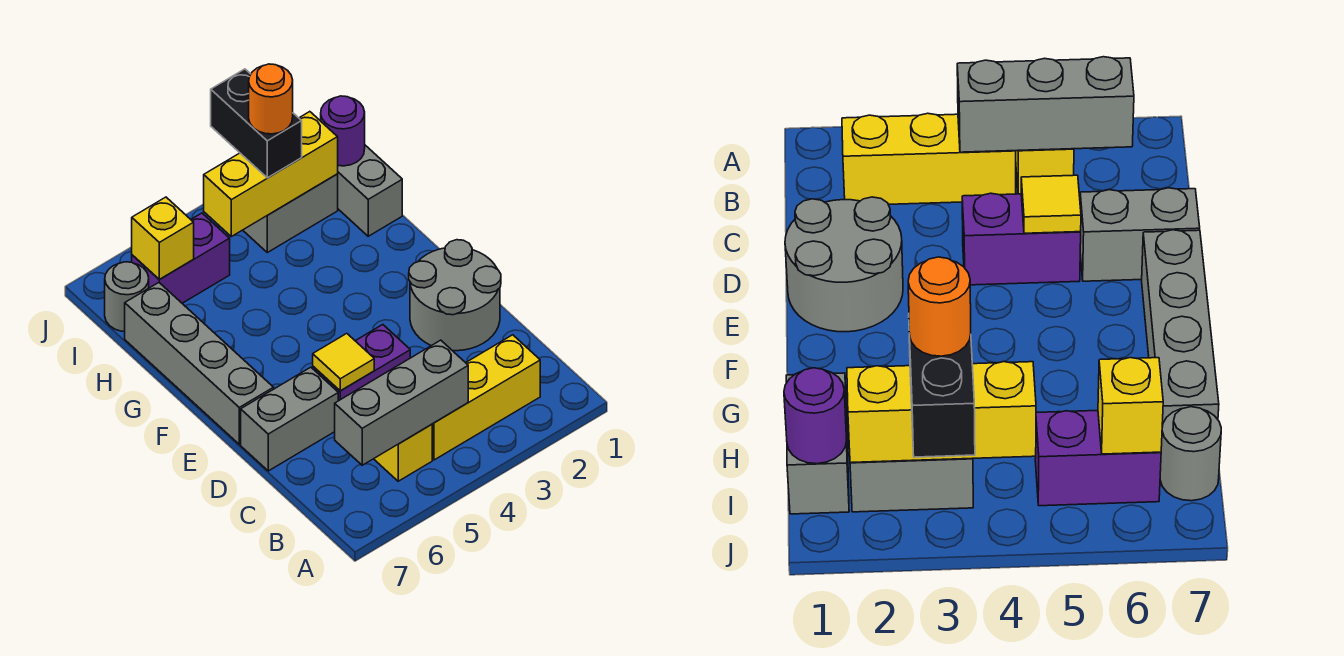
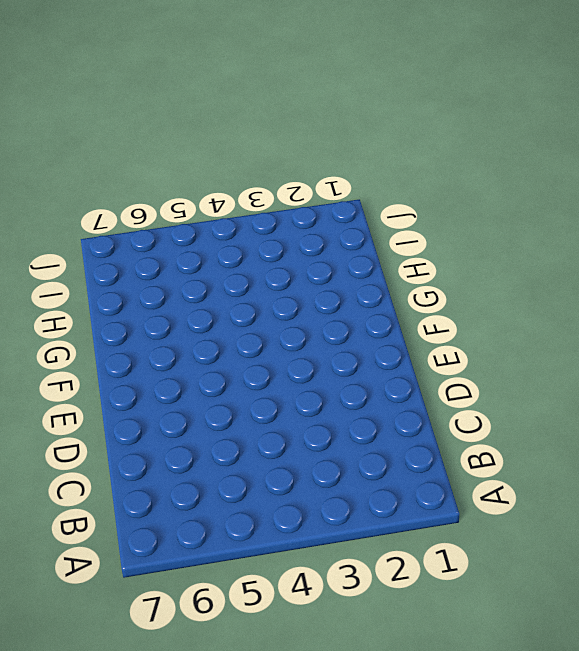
none -> yellow brick B2:B4 level 1
none -> yellow brick B5 level 1
none -> grey round brick D1:E2 level 1

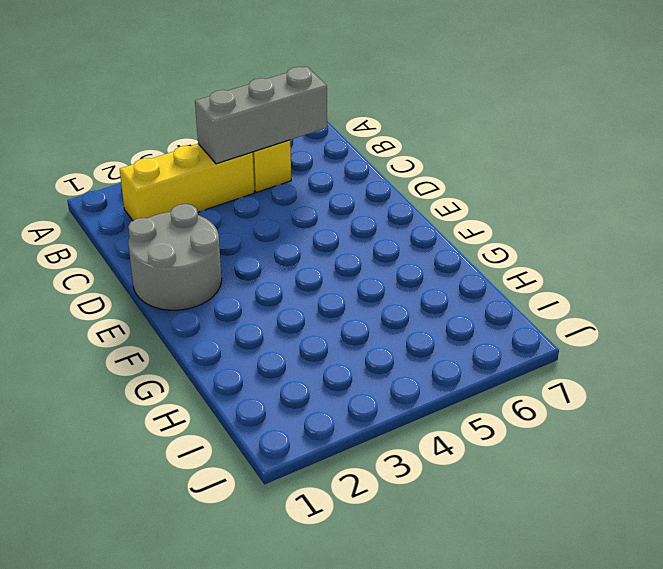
none -> purple brick D4:D5 level 1
none -> grey brick D6:D7 level 1
none -> grey brick E7:H7 level 1

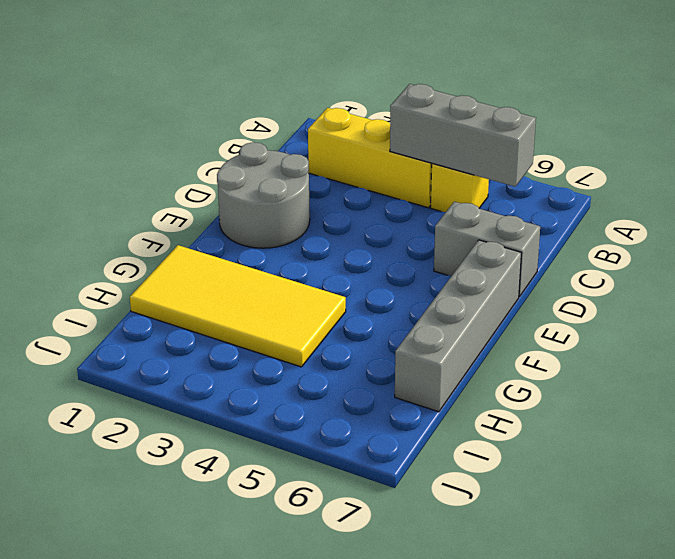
yellow tile G1:H4 level 1 -> grey brick H1:I1 level 1
none -> purple brick D4:D5 level 1
none -> grey brick I2:I3 level 1
none -> purple brick I5:I6 level 1

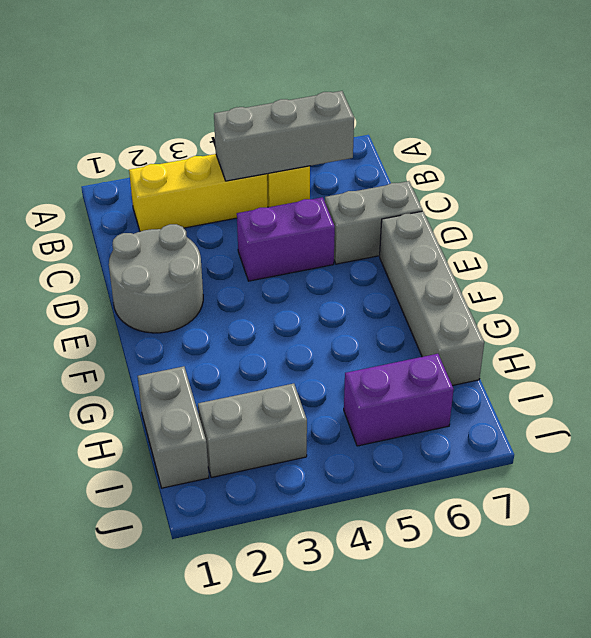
none -> grey round brick I7 level 1
none -> yellow tile D5 level 2
none -> purple round brick I1 level 2

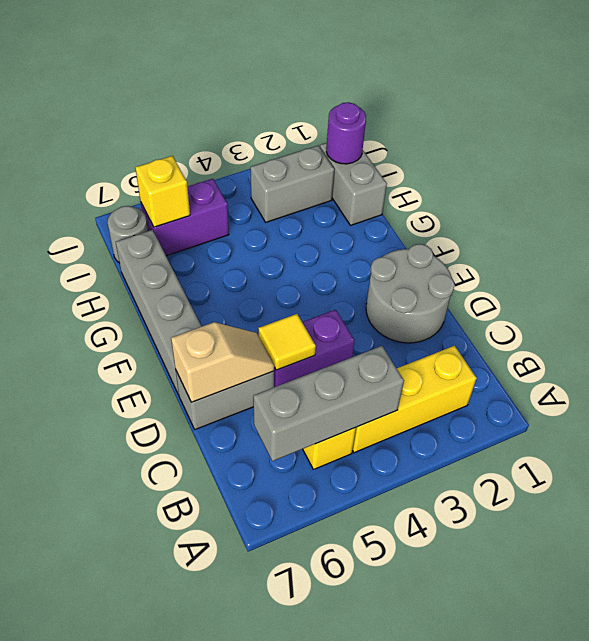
tan slope D6:D7 level 2 top 7 -> none
none -> yellow brick I2:I4 level 2
none -> black brick I3:J3 level 3
none -> orange round brick I3 level 4

